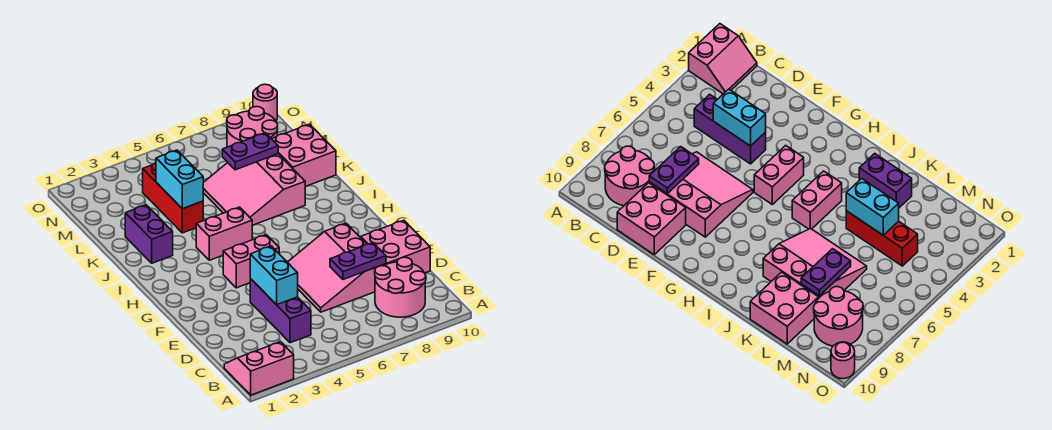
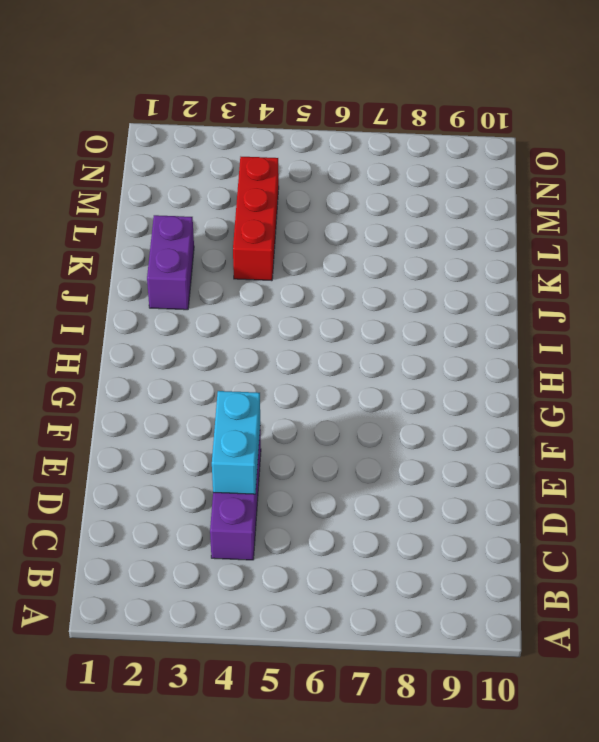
none -> pink slope A1:B2 level 1 top A
none -> pink round brick B8:C9 level 1
none -> pink slope D6:F8 level 1 top 8

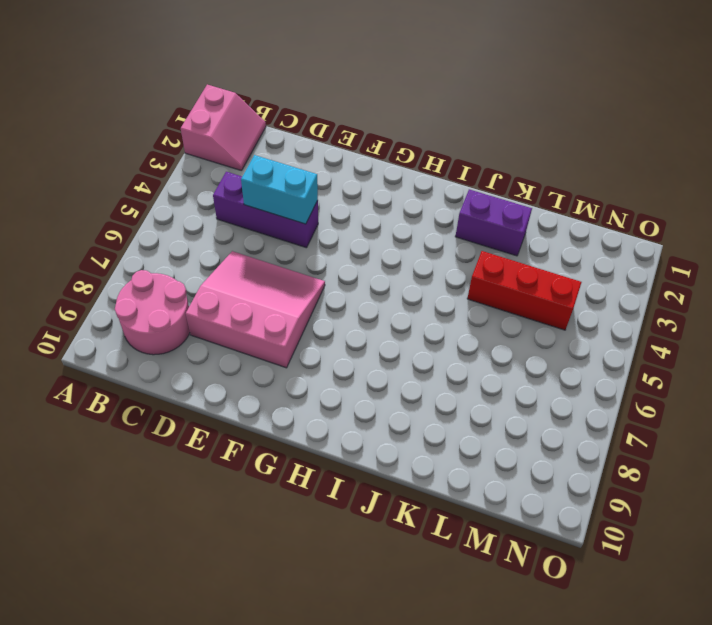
none -> pink brick D9:E10 level 1
none -> pink brick G4:G5 level 1
none -> pink brick I4:I5 level 1

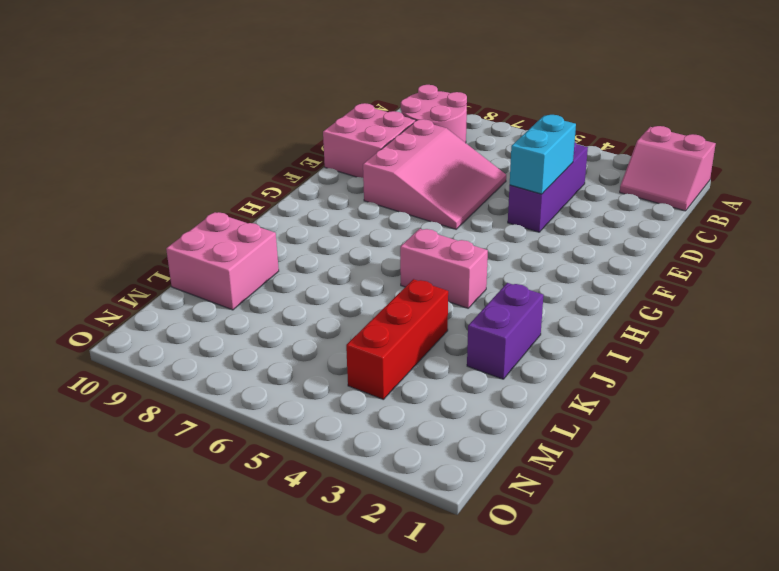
none -> pink brick G4:G5 level 1
none -> pink slope J6:L8 level 1 top 8
none -> pink round brick M8:N9 level 1

